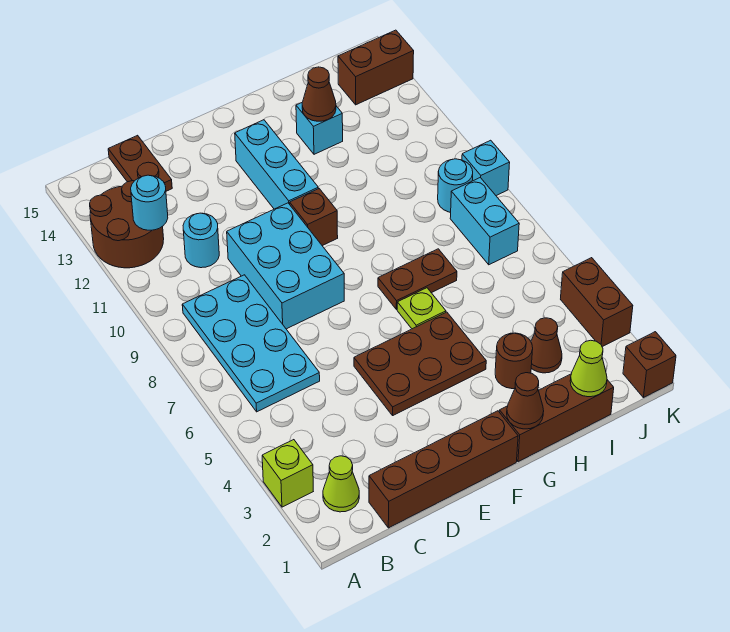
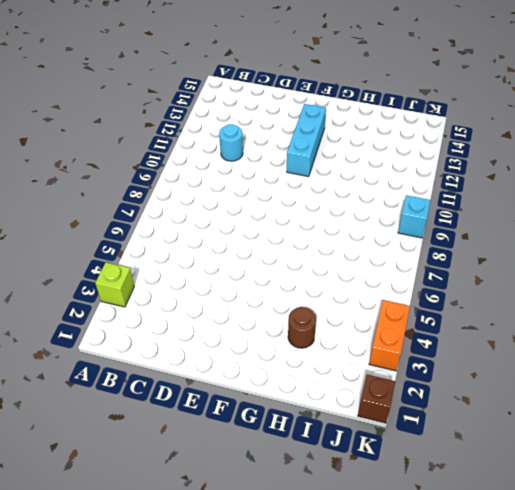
orange brick K3:K4 level 1 -> brown brick K3:K4 level 1
none -> brown round brick A12:B13 level 1
none -> lime cone B2 level 1
none -> cyan plate B6:C9 level 1

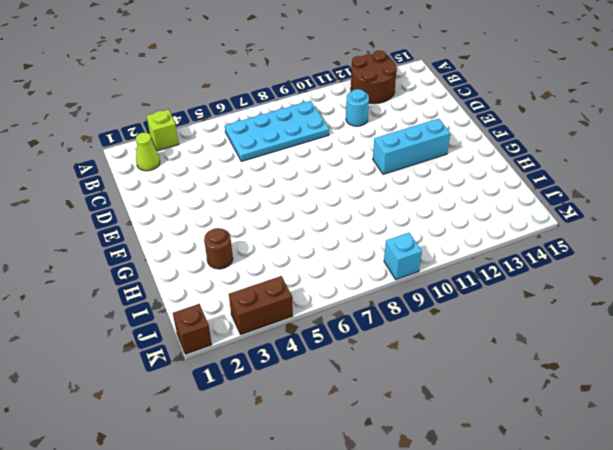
none -> brown brick C1:F1 level 1
none -> brown plate C14:C15 level 1
none -> cyan brick D8:E10 level 1

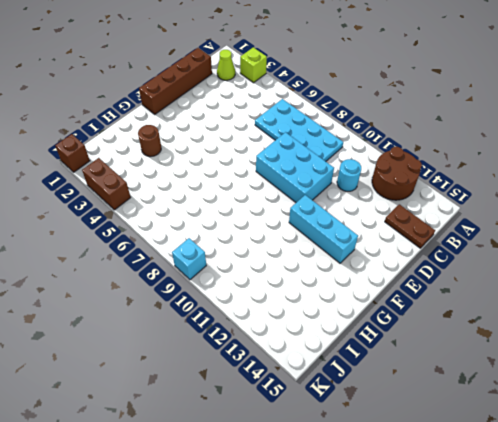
none -> brown plate E4:G5 level 1
none -> brown brick F10 level 1
none -> brown brick G1:I1 level 1

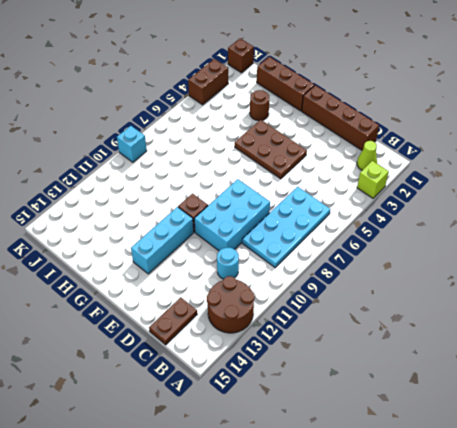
none -> lime plate G6 level 1
none -> brown plate G7:H7 level 1
none -> cyan brick H13 level 1

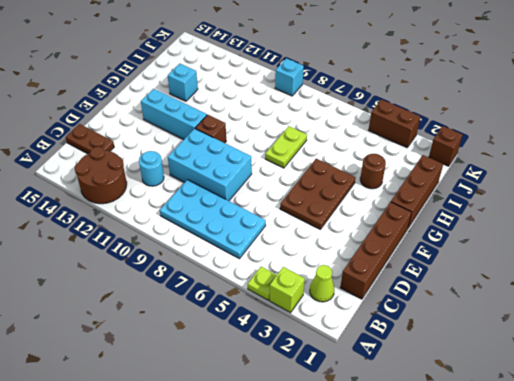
lime plate A4 level 1 -> lime plate G6 level 1
lime plate G7:H7 level 1 -> brown plate G7:H7 level 1
none -> brown cone I3 level 1
none -> cyan brick J7:J8 level 1
none -> cyan round brick J9 level 1

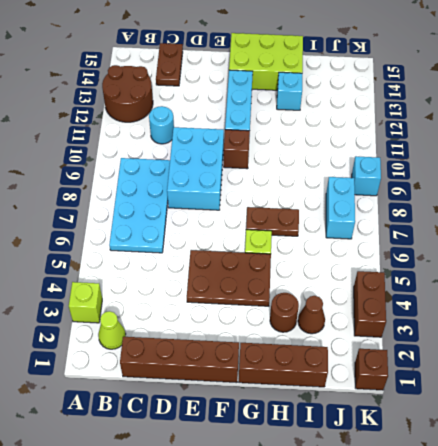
lime brick F14:H15 level 1 -> none
none -> cyan round brick J9 level 1
none -> brown brick J14:K14 level 1
none -> cyan round brick B12 level 2

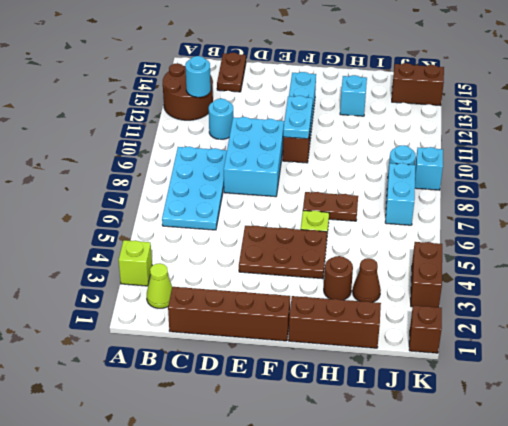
cyan plate F10:F11 level 2 -> none
none -> brown cone G1 level 2
none -> brown cone H13 level 2
none -> lime cone I1 level 2

